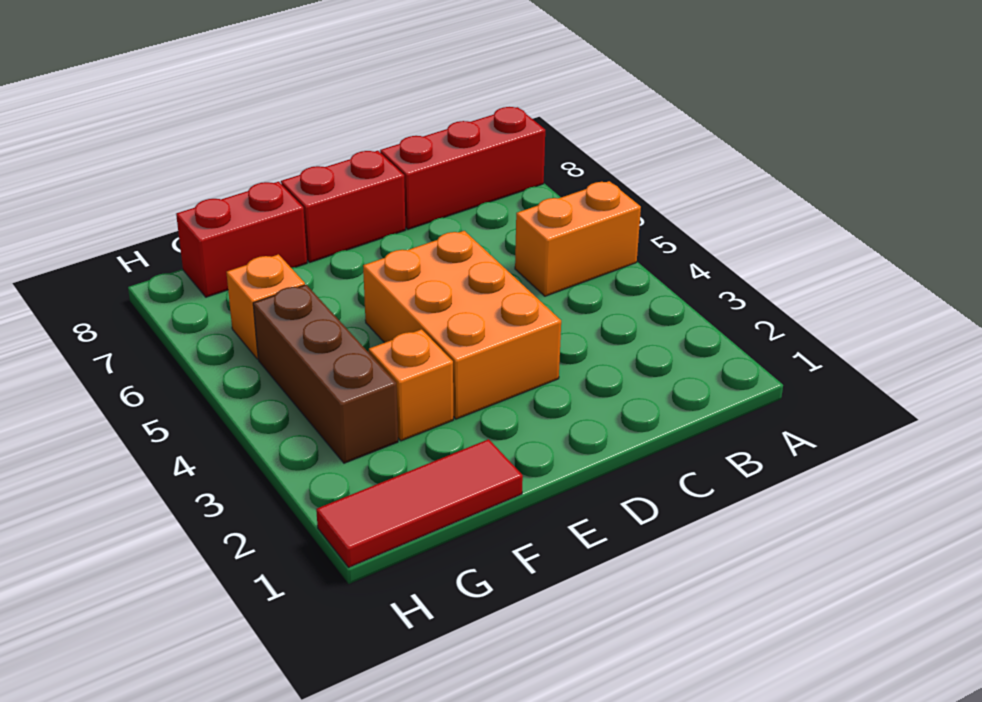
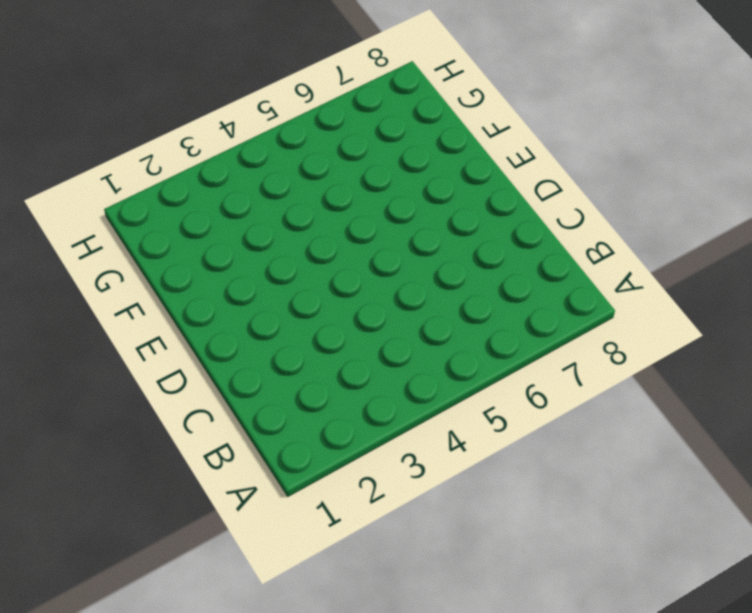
none -> orange brick A5:B5 level 1
none -> red brick A8:C8 level 1

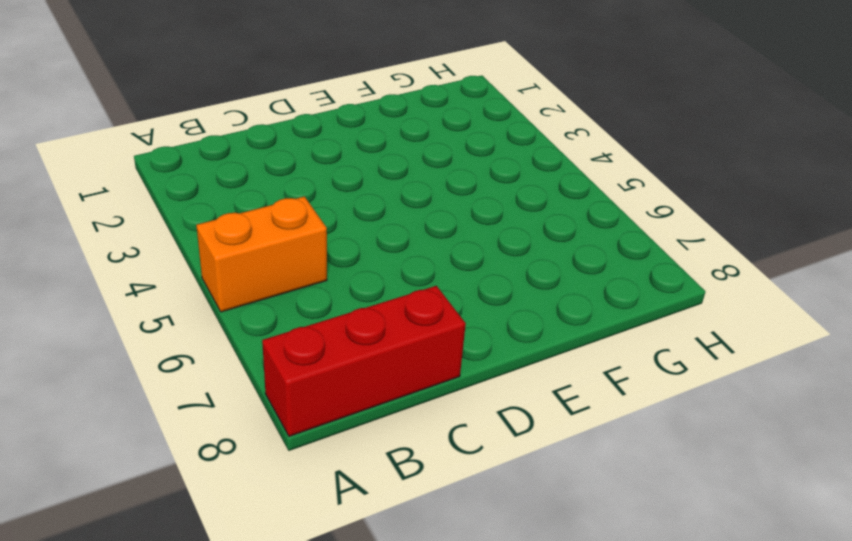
none -> orange brick D3:E5 level 1
none -> red brick D8:E8 level 1

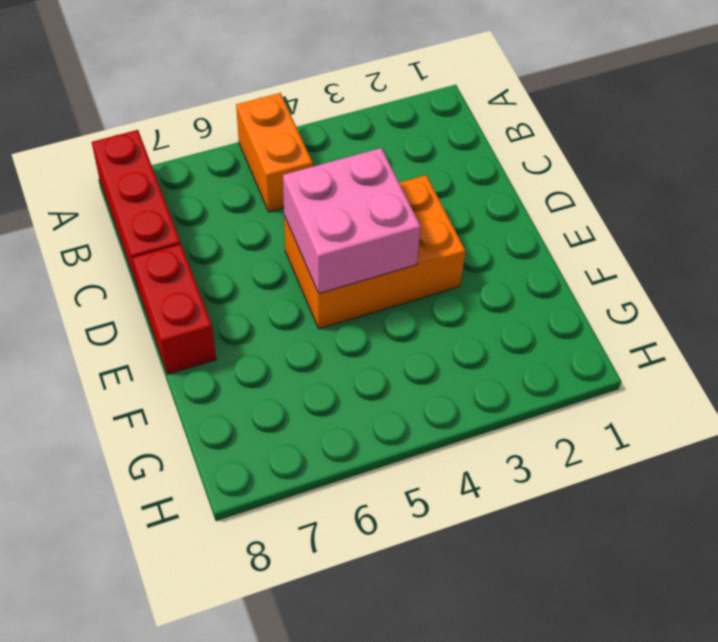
pink brick D4:E5 level 2 -> none
none -> red tile F1:H1 level 1
none -> orange brick F3 level 1

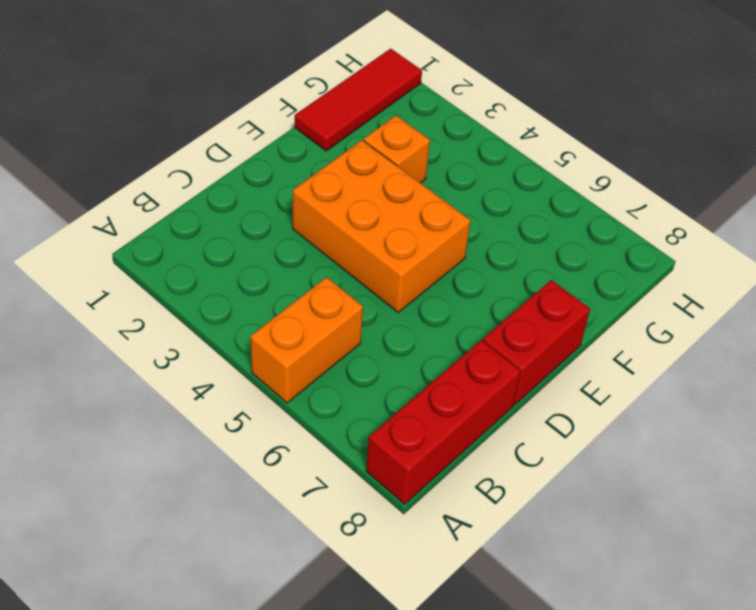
none -> red brick F8:G8 level 1
none -> brown brick G3:G5 level 1

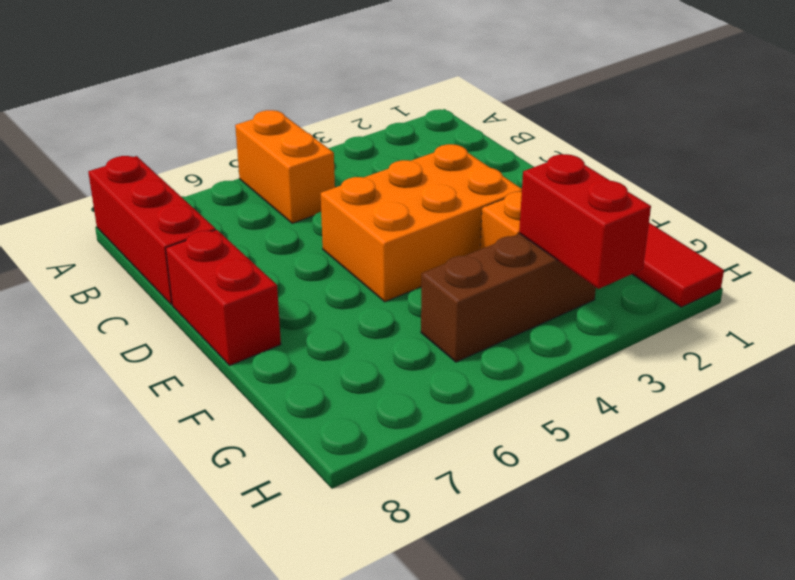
red brick G3:H3 level 2 -> red brick F8:G8 level 1
none -> orange brick G6 level 1

